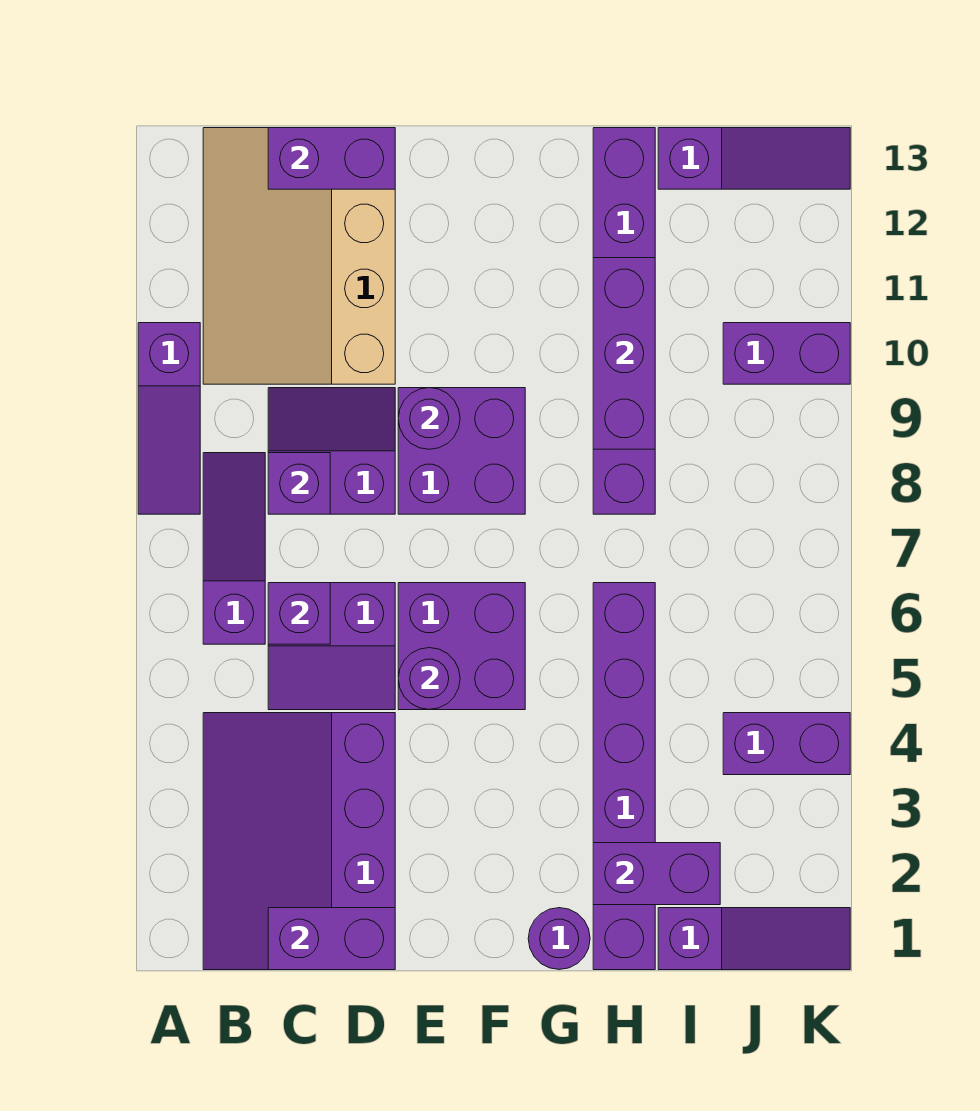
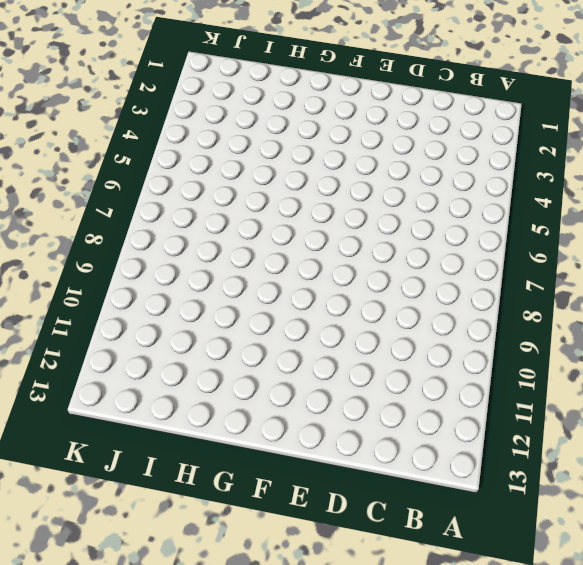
none -> purple slope A8:A10 level 1 top 10
none -> purple slope B1:D4 level 1 top D
none -> purple slope B6:B8 level 1 top 6

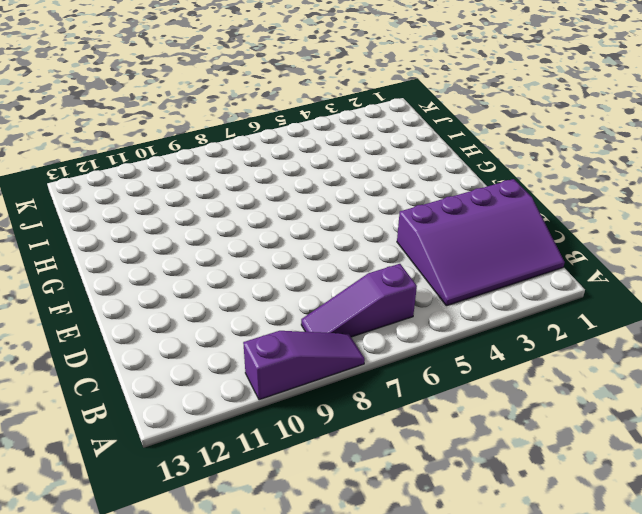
none -> tan slope B10:D13 level 1 top D
none -> purple slope C5:D6 level 1 top 6
none -> purple slope C8:D9 level 1 top 8

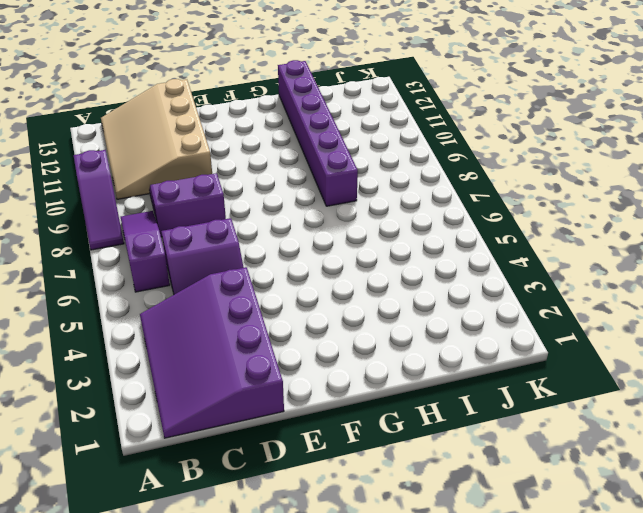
none -> purple brick E5:F6 level 1
none -> purple brick E8:F9 level 1
none -> purple round brick G1 level 1

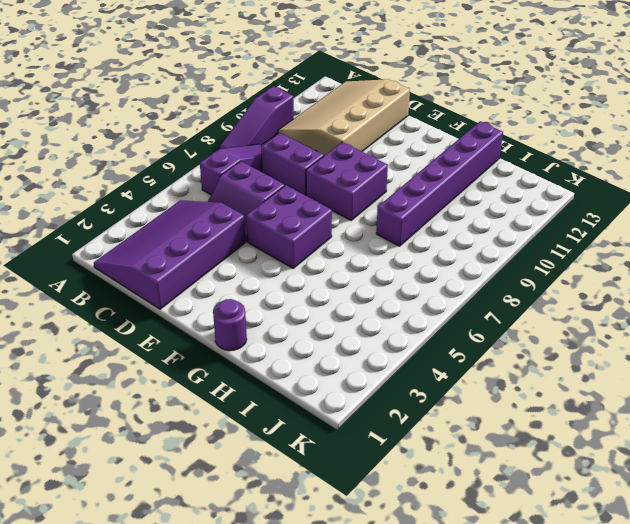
none -> purple brick H1:H6 level 1
none -> purple slope I1:K1 level 1 top I
none -> purple slope I13:K13 level 1 top I

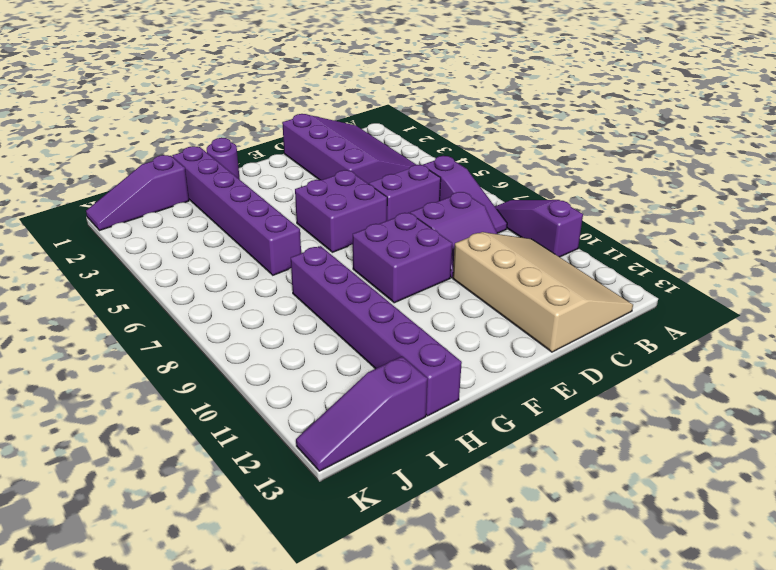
none -> purple brick J4:K4 level 1
none -> purple brick J10:K10 level 1
none -> purple brick C1:D1 level 2

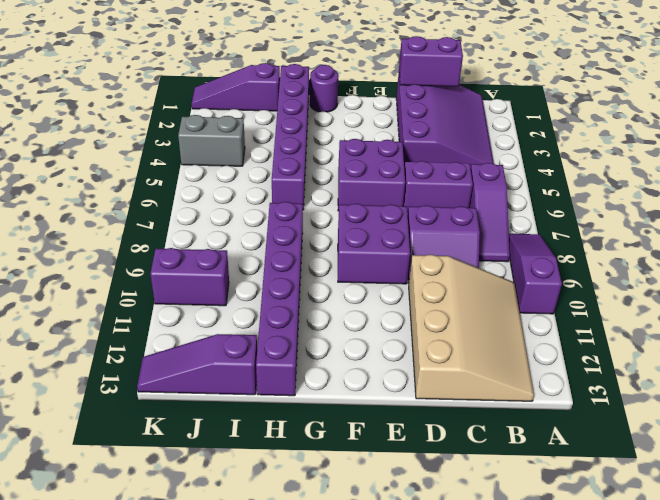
grey brick J4:K4 level 1 -> purple brick J4:K4 level 1
none -> purple brick C6 level 2
none -> purple brick C8 level 2
none -> purple brick C13:D13 level 2

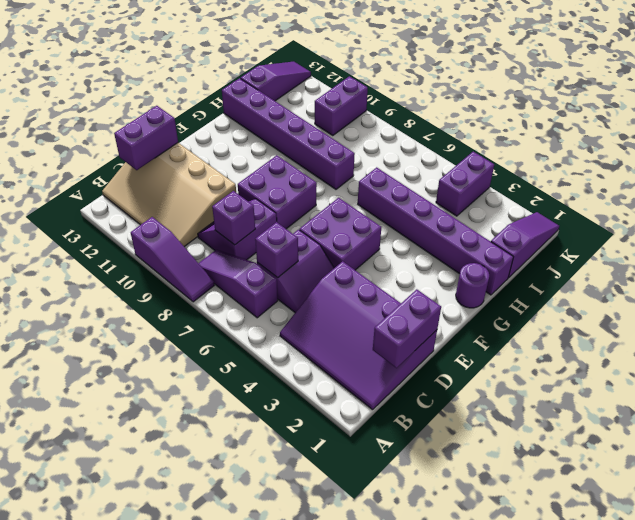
none -> purple round brick E5 level 2
none -> purple round brick E9 level 2
none -> purple brick H2:I2 level 2

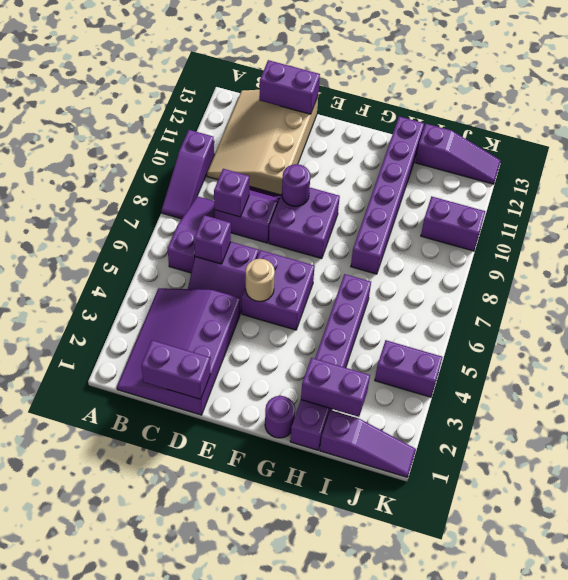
tan round brick E5 level 2 -> purple round brick E5 level 2
none -> purple brick H9:H11 level 2

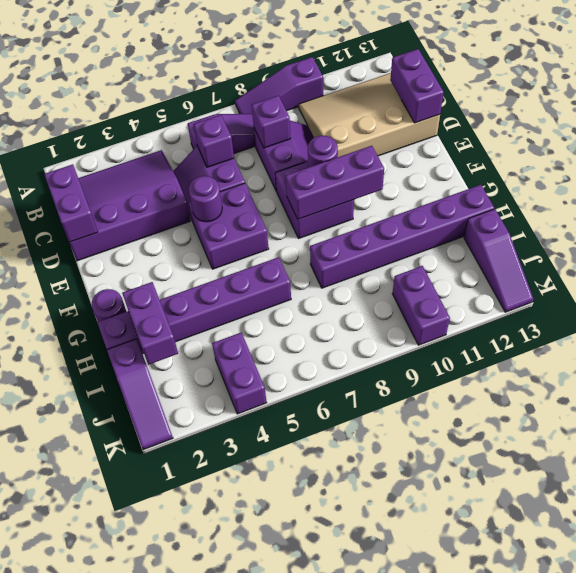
purple brick F8:F10 level 2 -> purple brick H9:H11 level 2

